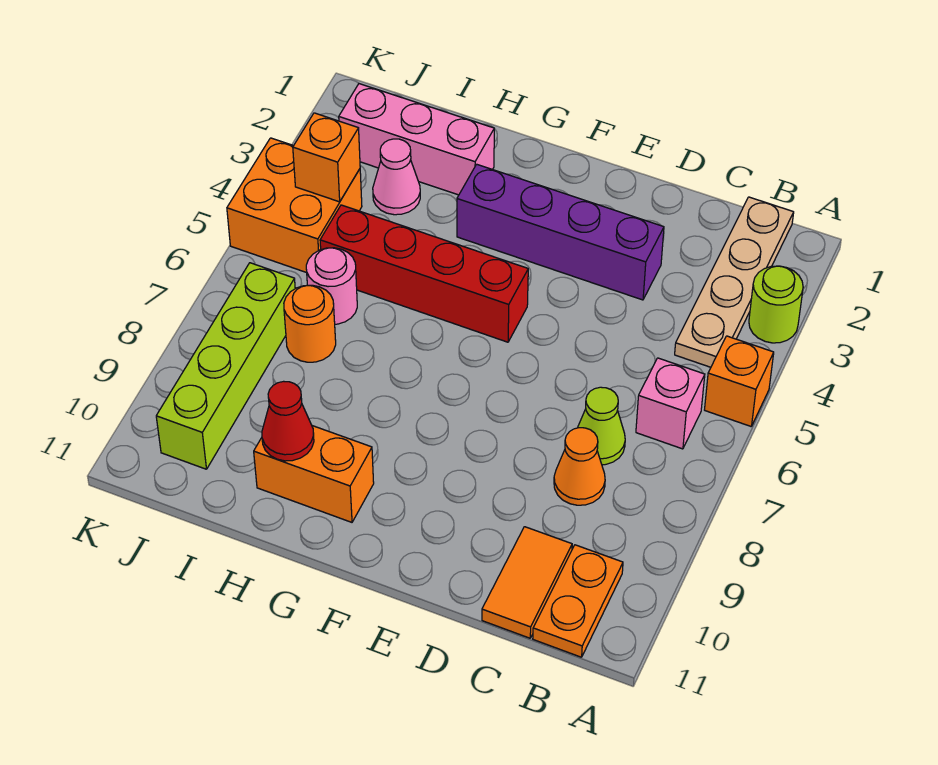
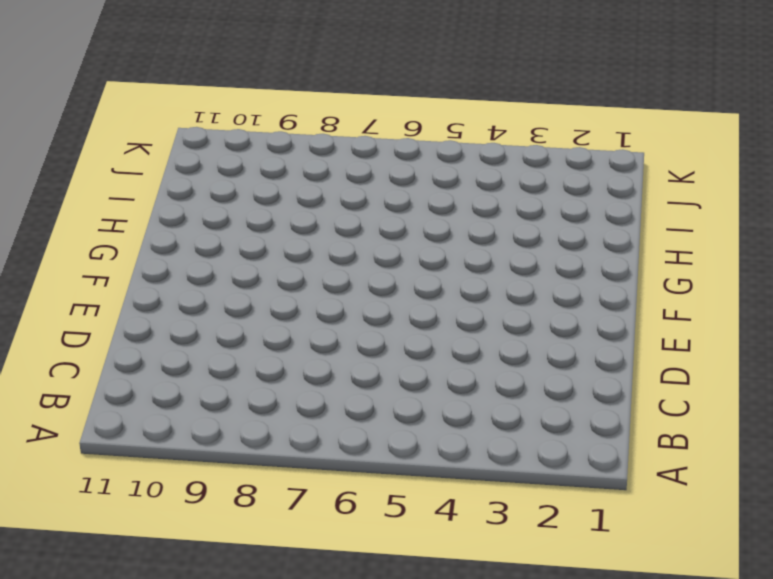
none -> lime round brick A3 level 1
none -> orange brick A5 level 1
none -> tan plate B1:B4 level 1

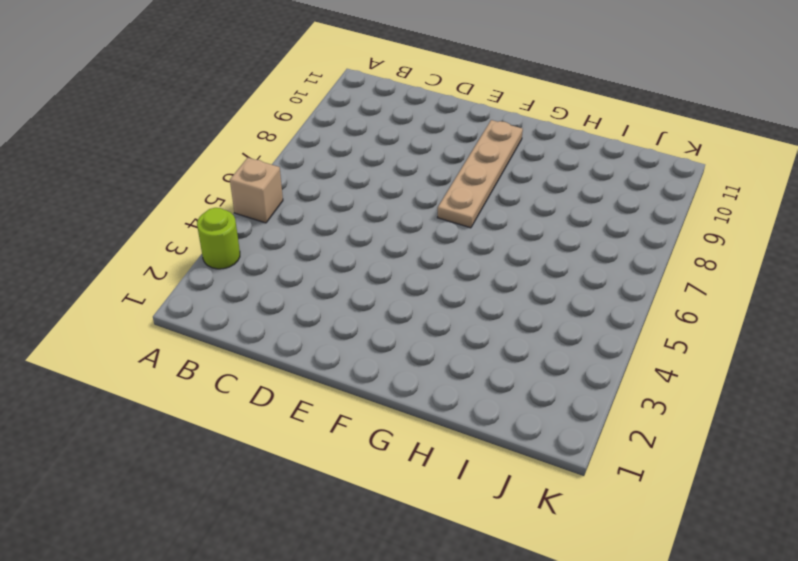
tan brick A5 level 1 -> orange brick A5 level 1
tan plate F7:F10 level 1 -> tan plate B1:B4 level 1
none -> pink brick B6 level 1
none -> orange plate B10:B11 level 1
none -> lime cone C7 level 1

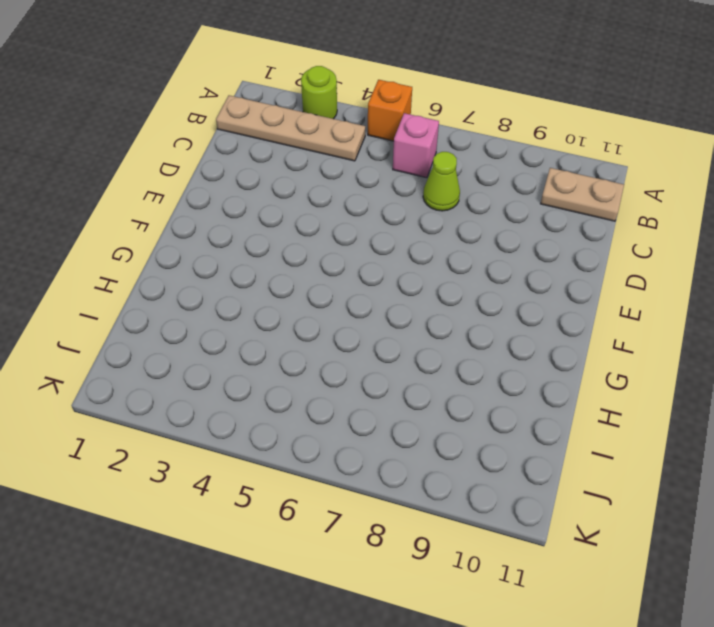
tan plate B10:B11 level 1 -> orange plate B10:B11 level 1
none -> orange cone C8 level 1
none -> orange tile C10:C11 level 1
none -> purple brick D3:G3 level 1

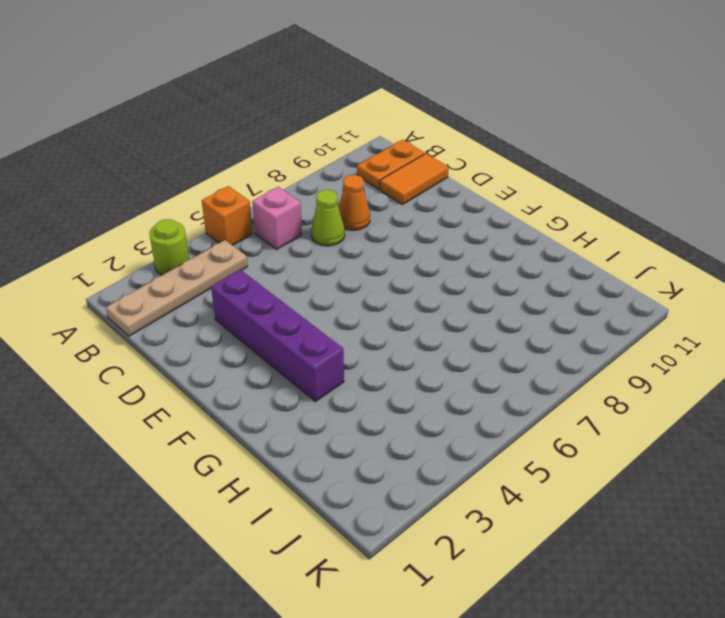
none -> red brick F5:I5 level 1
none -> orange brick G10:H10 level 1
none -> pink brick H2:J2 level 1

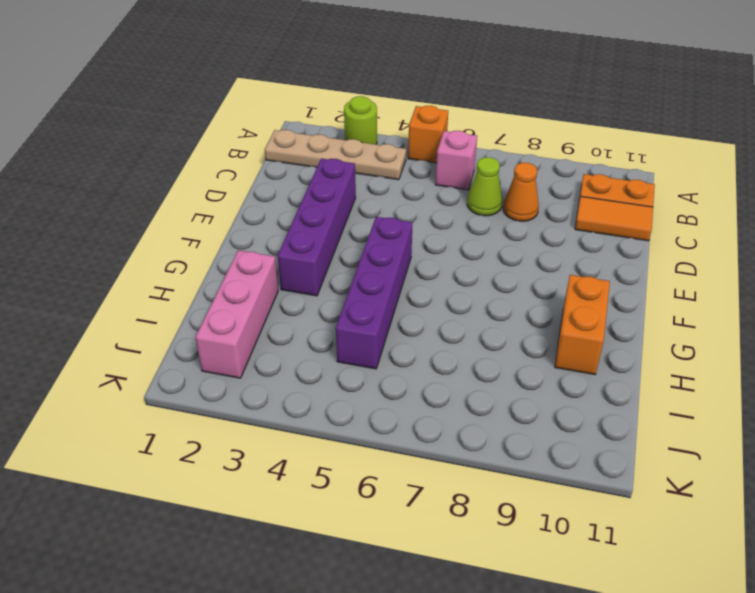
purple brick F5:I5 level 1 -> red brick F5:I5 level 1
none -> pink cone I3 level 1
none -> pink round brick I6 level 1
none -> orange round brick I7 level 1

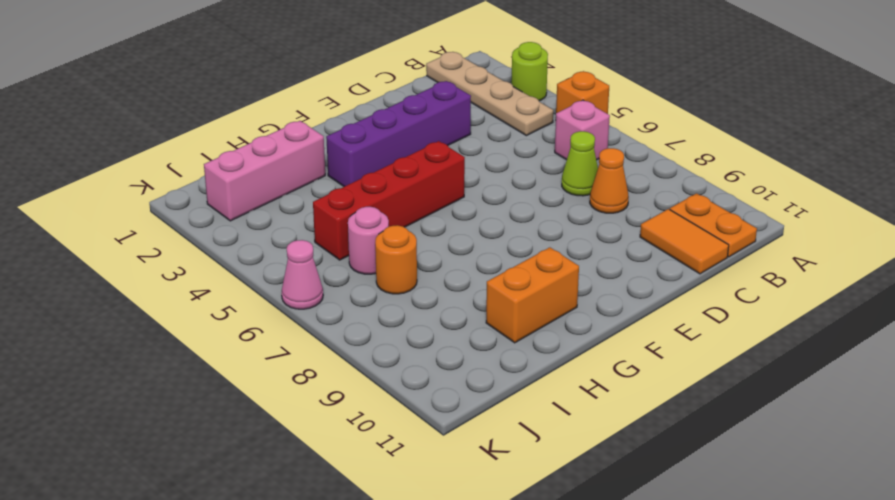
pink cone K6 level 1 -> pink cone I3 level 1
none -> orange brick J4:K5 level 1
none -> lime brick J7:J10 level 1
none -> red cone H10 level 2

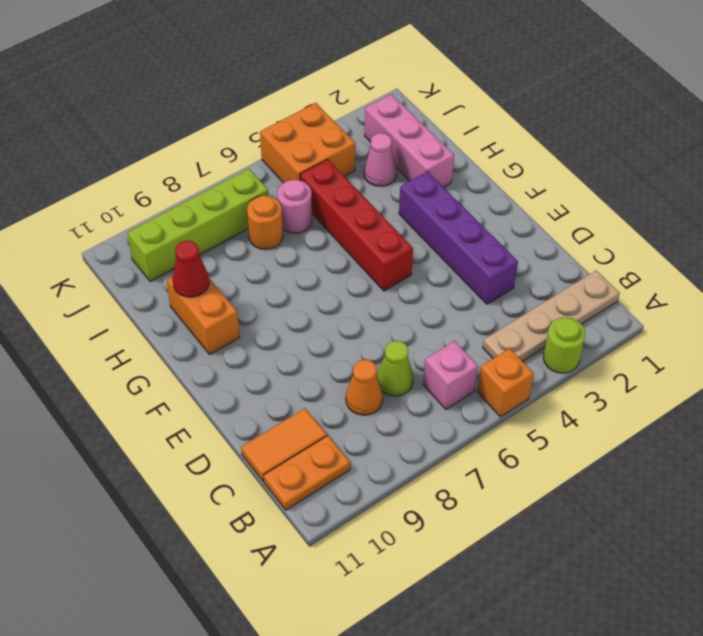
none -> orange brick J4 level 2

